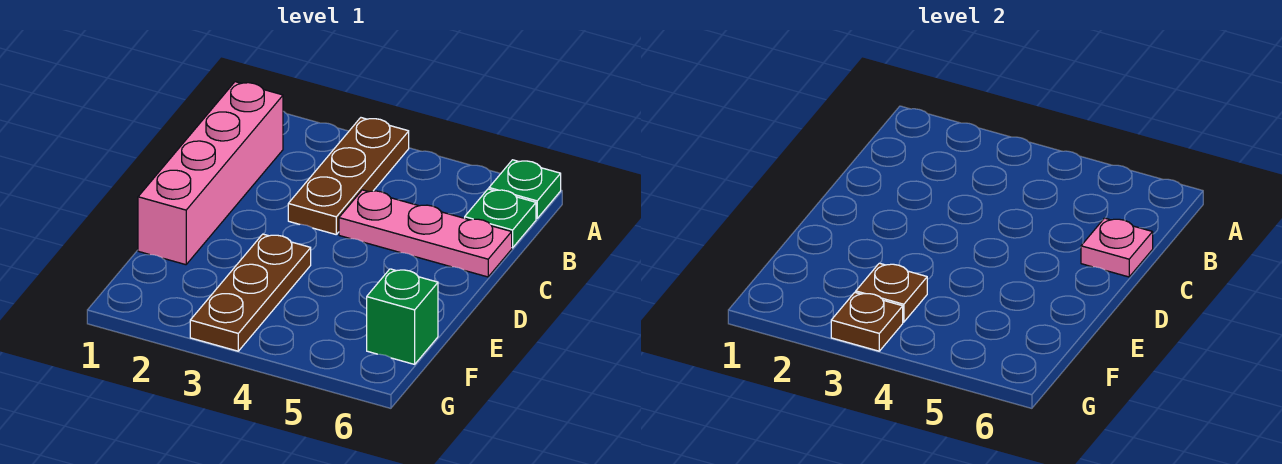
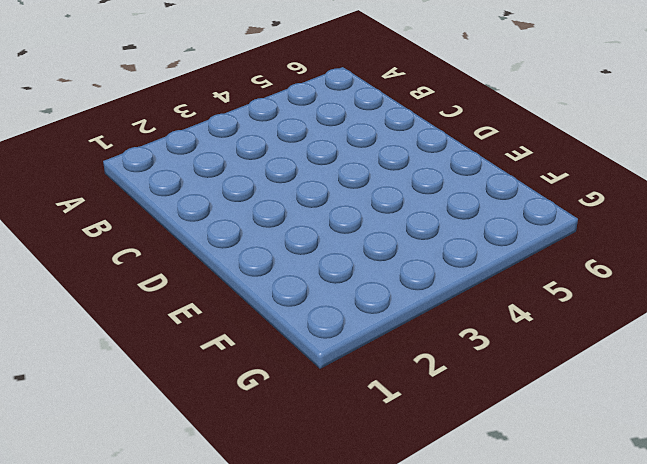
none -> brown plate A3:C3 level 1
none -> green plate A6 level 1

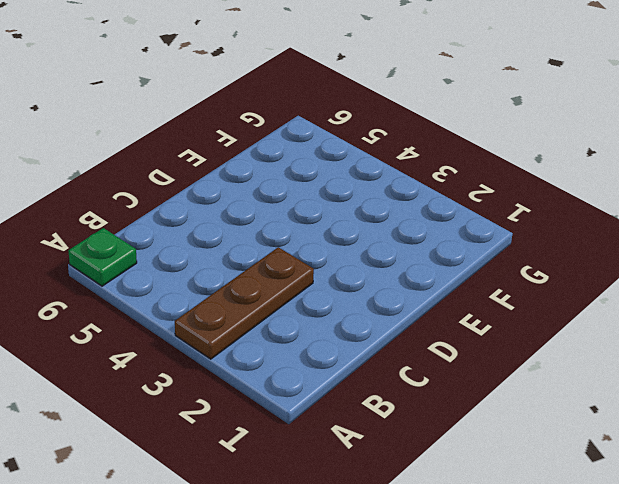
none -> pink brick B1:E1 level 1
none -> green plate B6 level 1

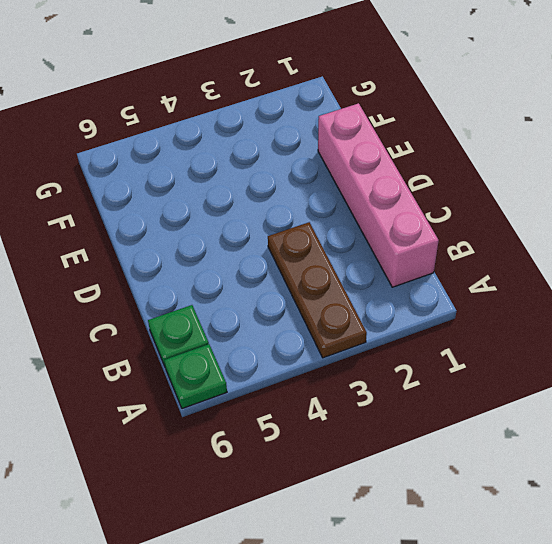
none -> pink plate C4:C6 level 1
none -> brown plate E3:G3 level 1

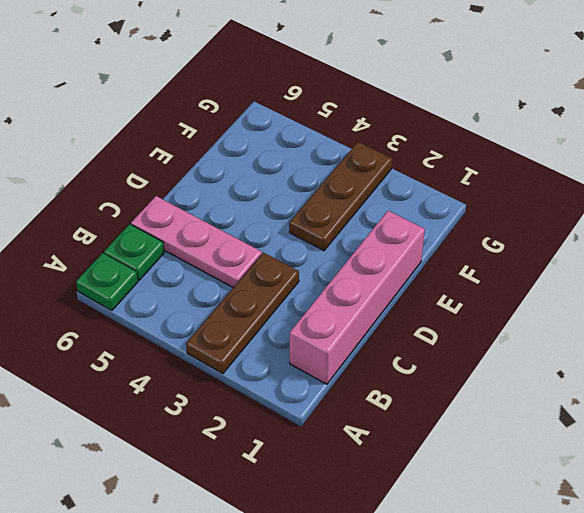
none -> green brick F6 level 1
none -> pink plate C6 level 2

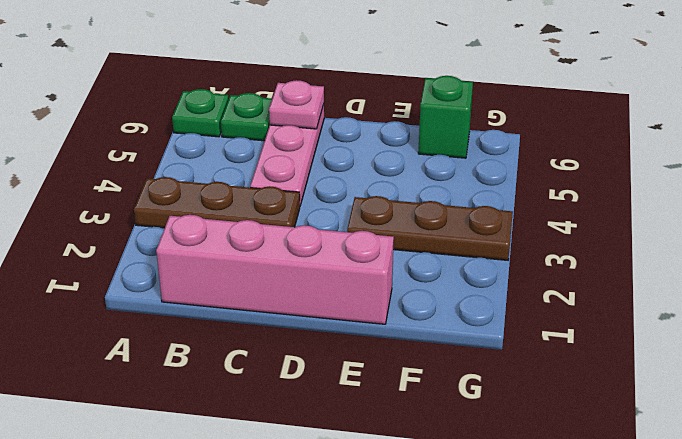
none -> brown plate F3 level 2
none -> brown plate G3 level 2

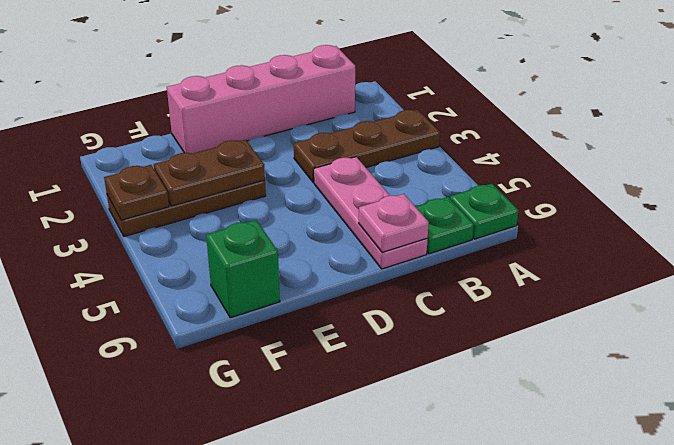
brown plate E3:F3 level 2 -> brown plate F3 level 2

